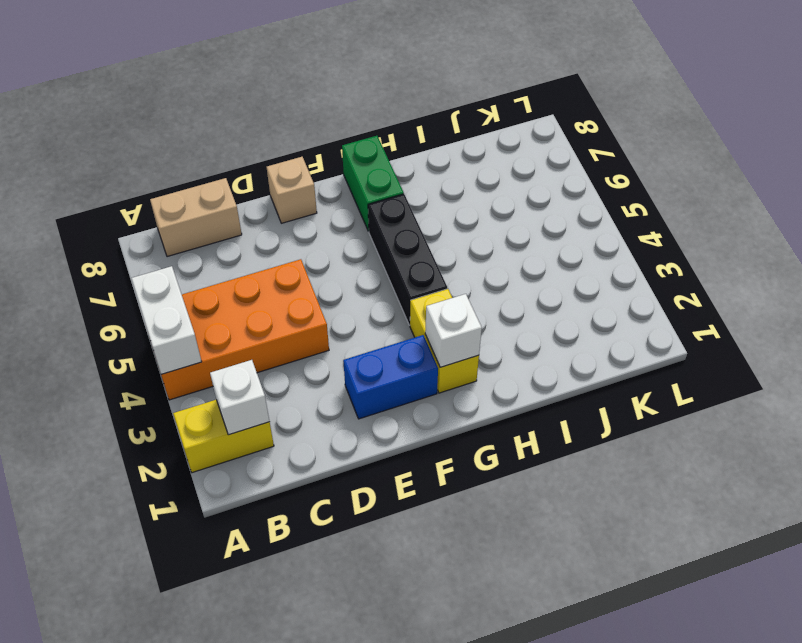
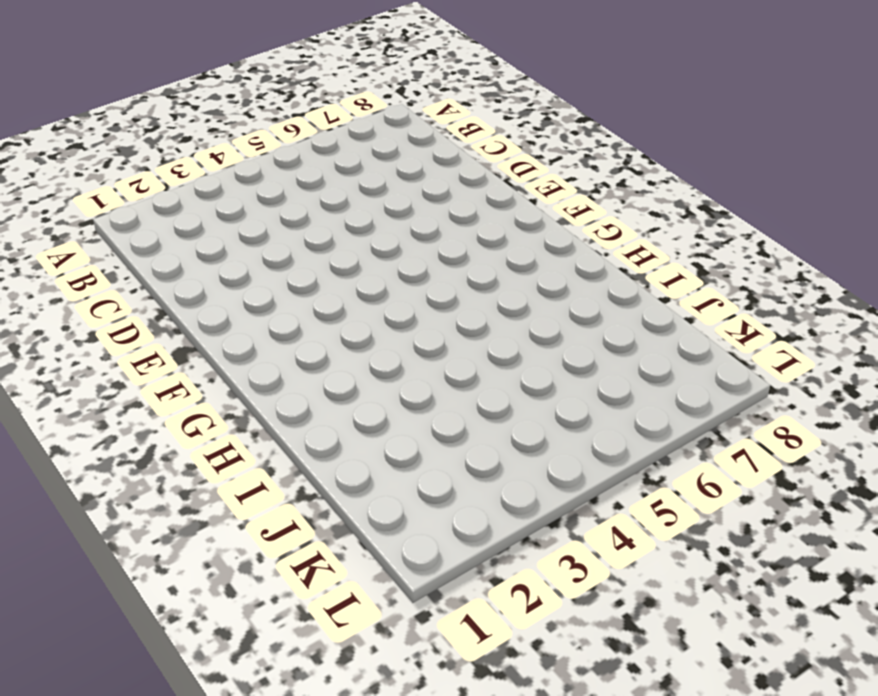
none -> yellow brick A2:B2 level 1
none -> orange brick A4:D5 level 1

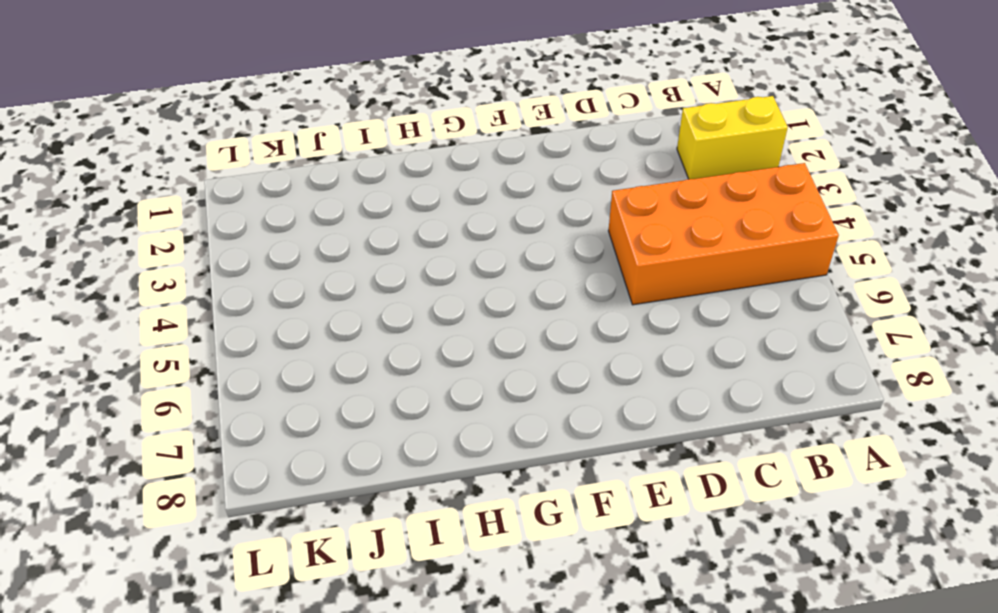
none -> tan brick B8:C8 level 1
none -> blue brick E2:F2 level 1

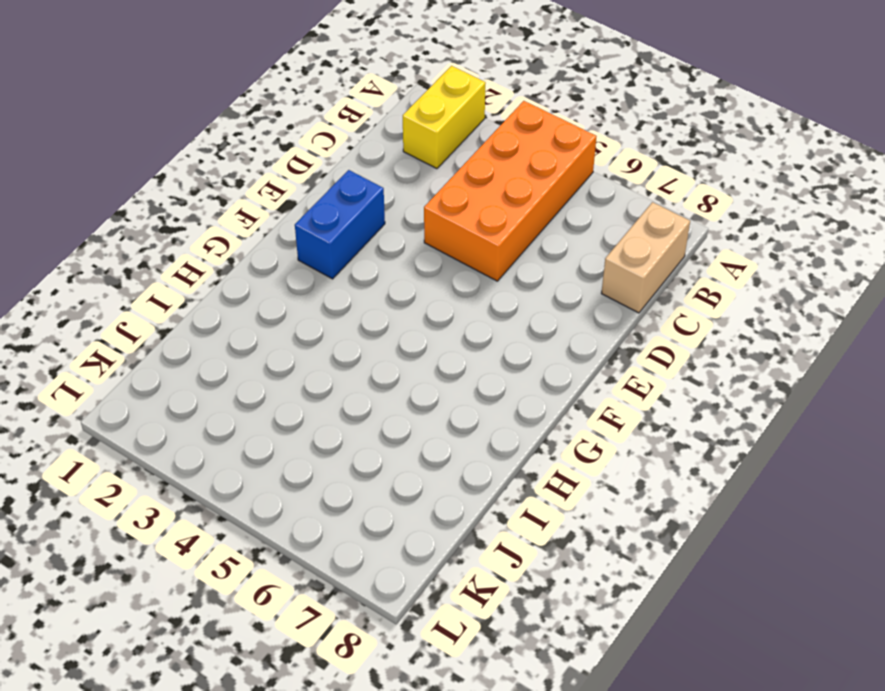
none -> tan brick E8 level 1
none -> yellow brick G2:G3 level 1

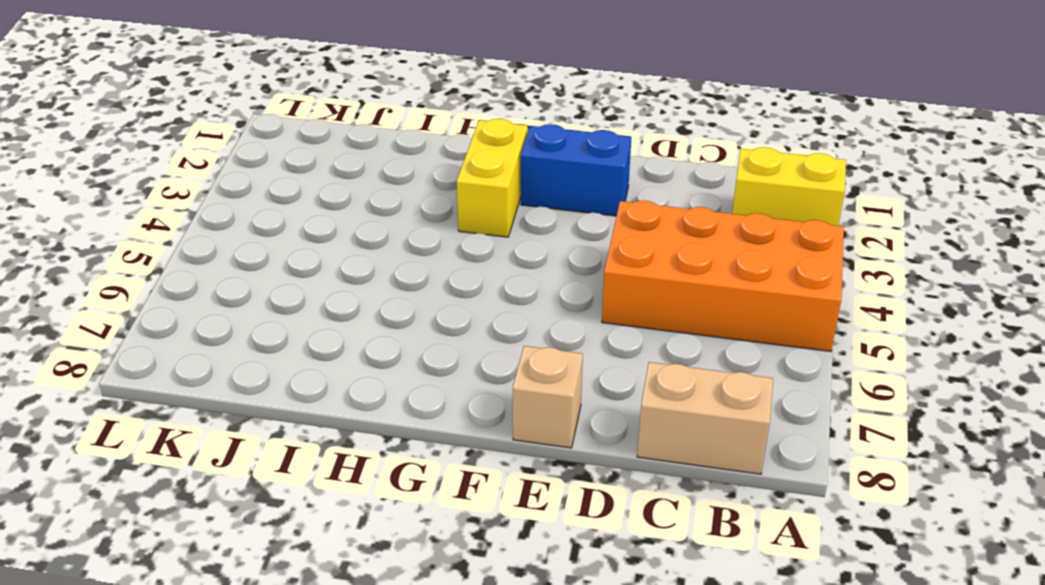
none -> black brick G4:G6 level 1
none -> green brick G7:G8 level 1

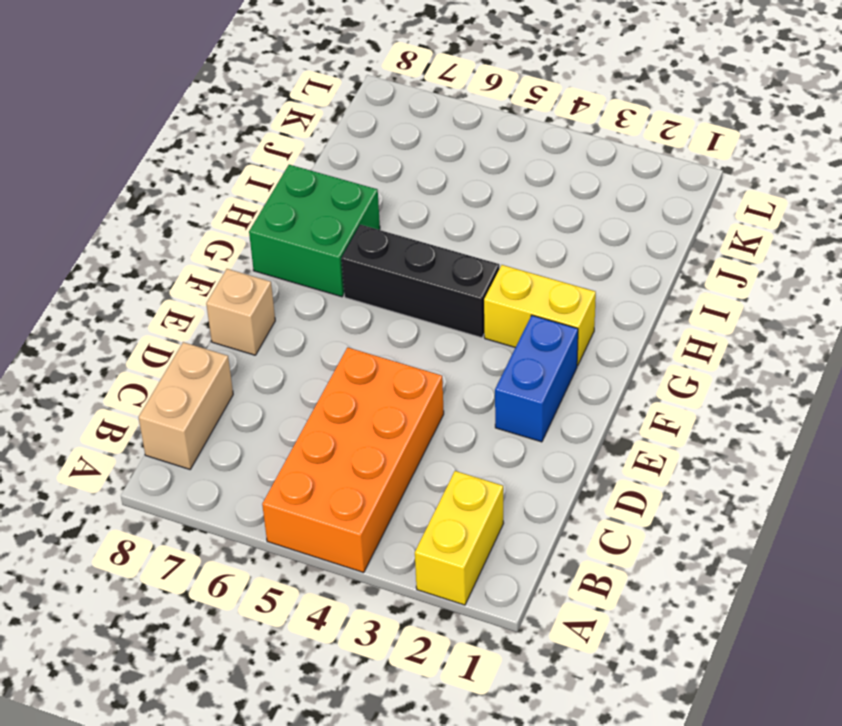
green brick G7:H8 level 1 -> green brick G7:G8 level 1
none -> white brick A4:A5 level 2
none -> white brick B2 level 2

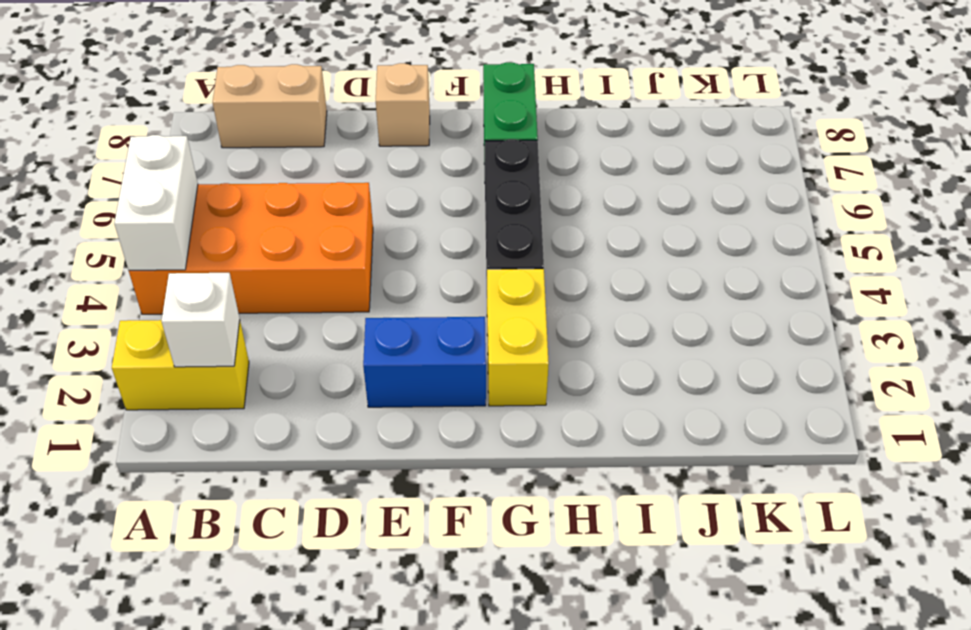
none -> white brick G2 level 2

